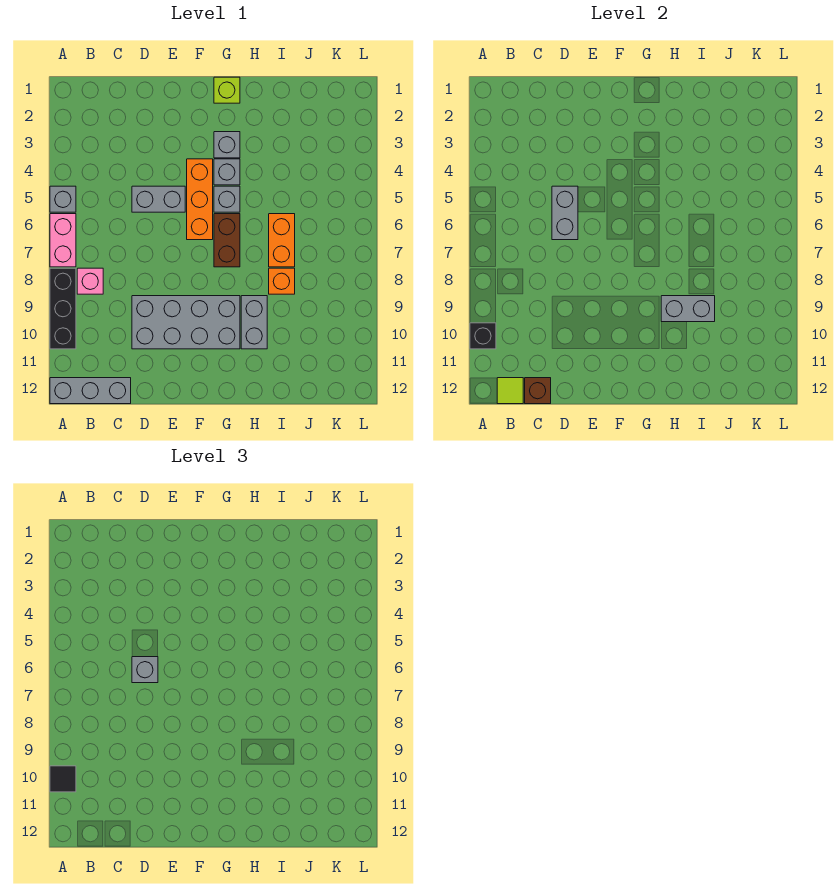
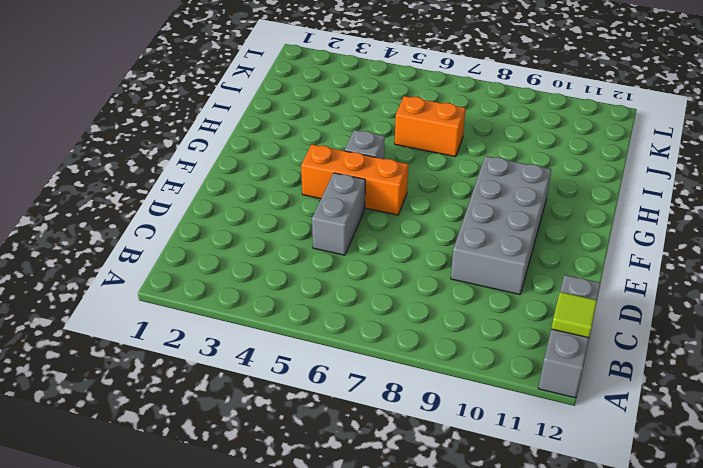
none -> grey brick A5 level 1
none -> pink brick A6:A7 level 1
none -> black brick A8:A10 level 1

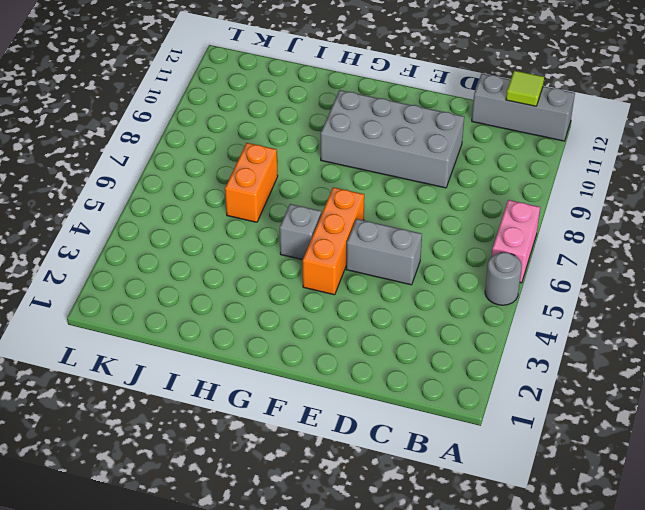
grey round brick A5 level 1 -> grey brick A5 level 1
none -> black brick A8:A10 level 1
none -> pink brick B8 level 1
none -> lime brick G1 level 1

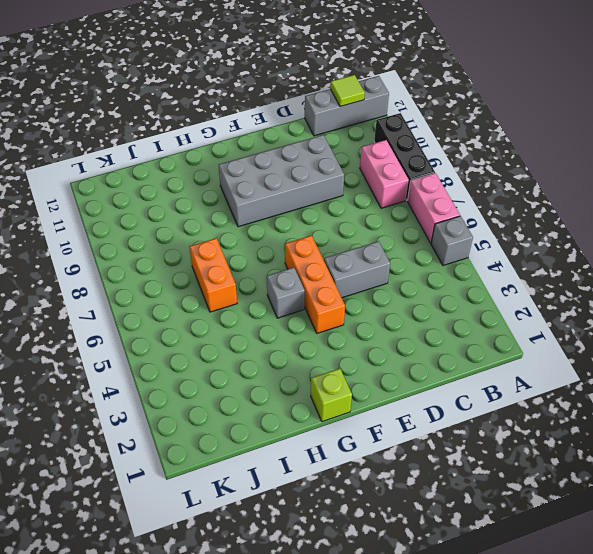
pink brick B8:B9 level 1 -> pink brick B8 level 1
none -> grey brick G3 level 1
none -> grey brick G4 level 1
none -> brown brick G6:G7 level 1

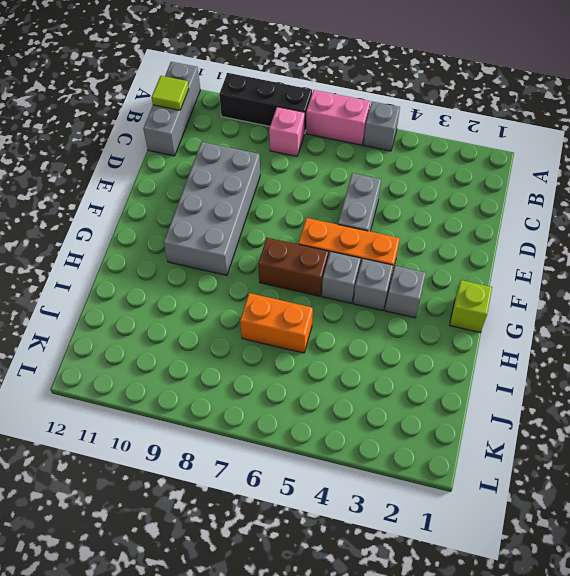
none -> grey brick H9:H10 level 1
none -> orange brick I8 level 1
none -> black brick A10 level 2

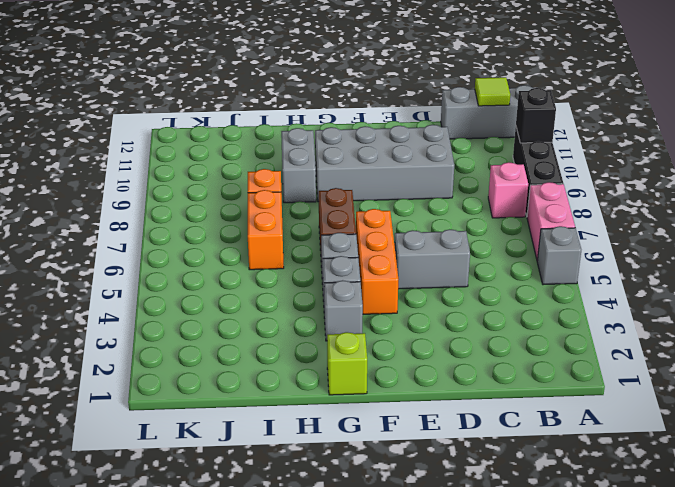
none -> brown brick C12 level 2
none -> grey brick D5:D6 level 2
none -> grey brick H9:I9 level 2

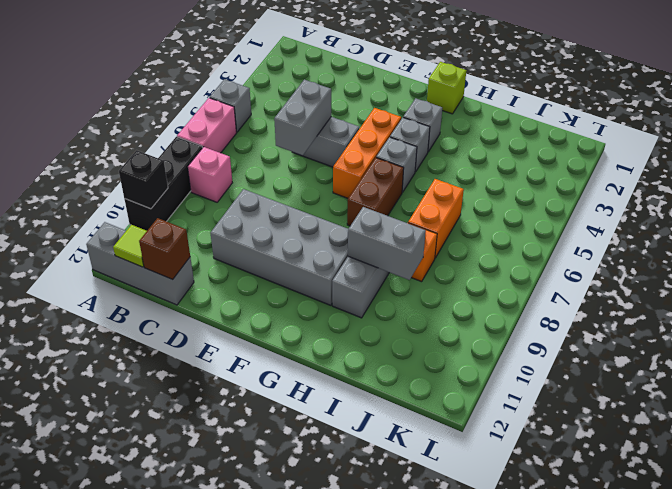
none -> black tile A10 level 3
none -> grey brick D6 level 3

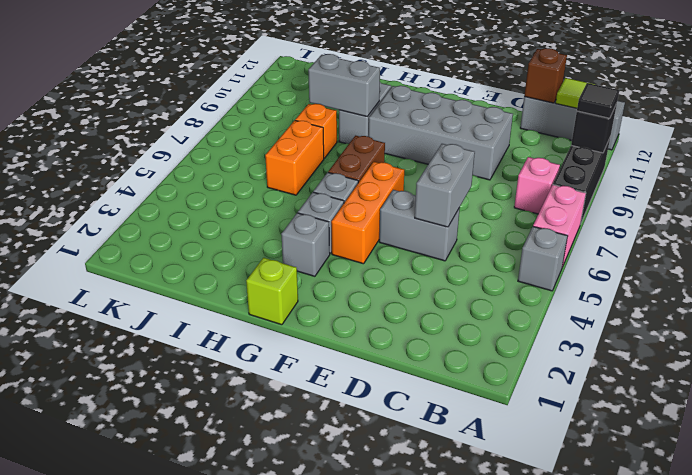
none -> grey brick D6 level 3

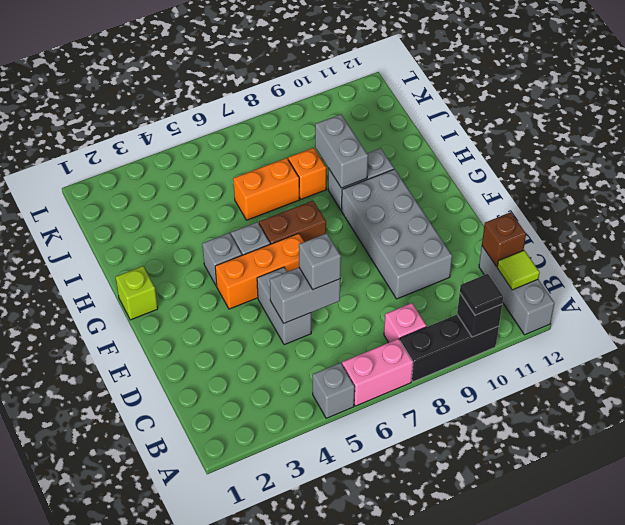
none -> grey brick G3 level 1

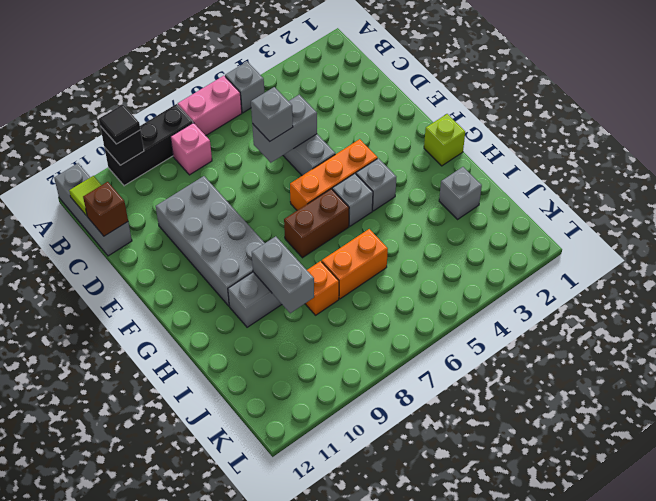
grey brick I2 level 1 -> grey brick G3 level 1

